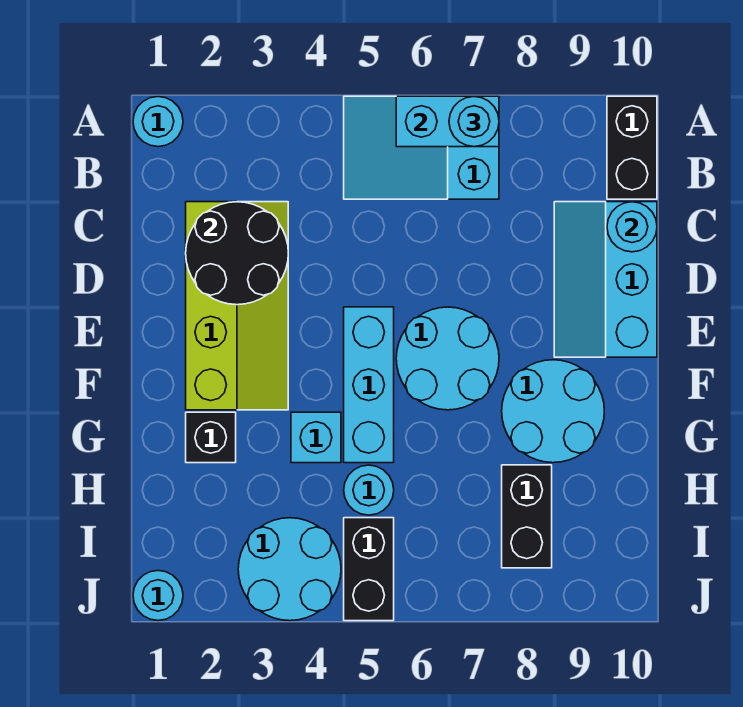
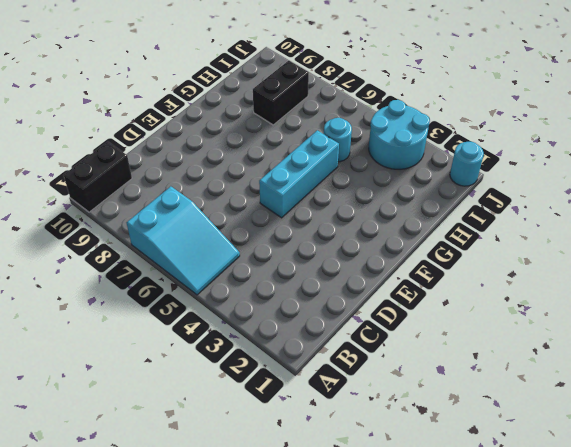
none -> cyan round brick A1 level 1
none -> lime slope C2:F3 level 1 top 2
none -> cyan slope C9:E10 level 1 top 10

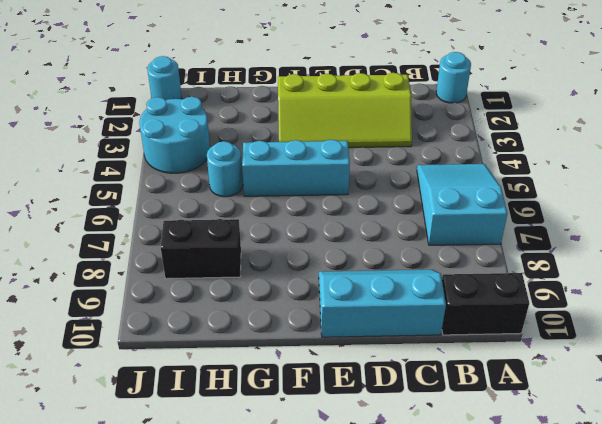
none -> cyan round brick E6:F7 level 1
none -> cyan round brick F8:G9 level 1
none -> black brick G2 level 1

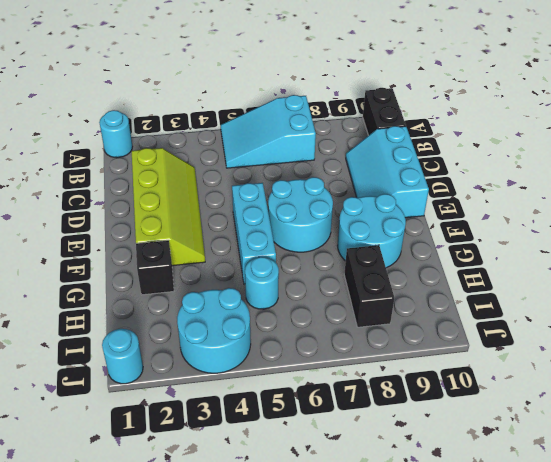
none -> cyan brick G4 level 1
none -> black brick I5:J5 level 1
none -> cyan brick A6:A7 level 2

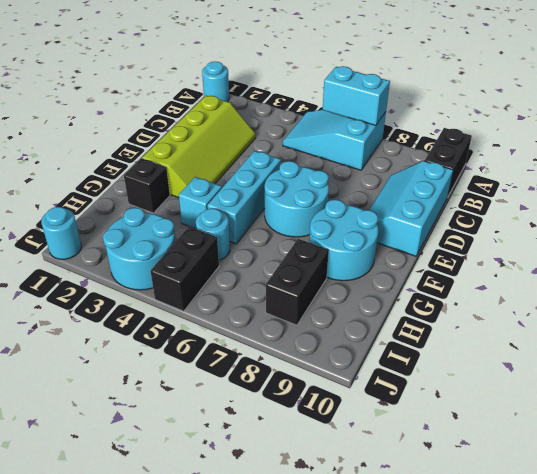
none -> black round brick C2:D3 level 2
none -> cyan round brick C10 level 2
none -> cyan round brick A7 level 3

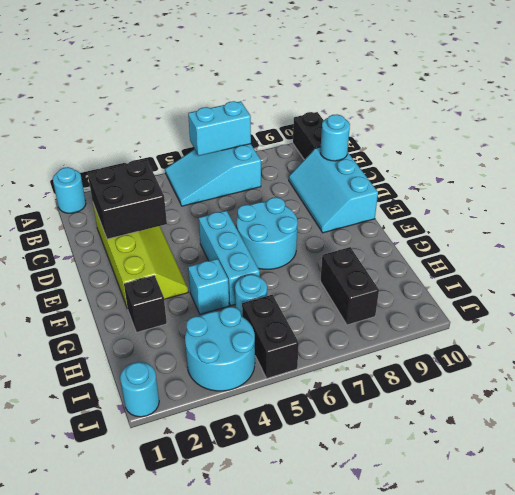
black brick C2:D3 level 2 -> black round brick C2:D3 level 2
none -> cyan round brick F8:G9 level 1
none -> cyan round brick A7 level 3

